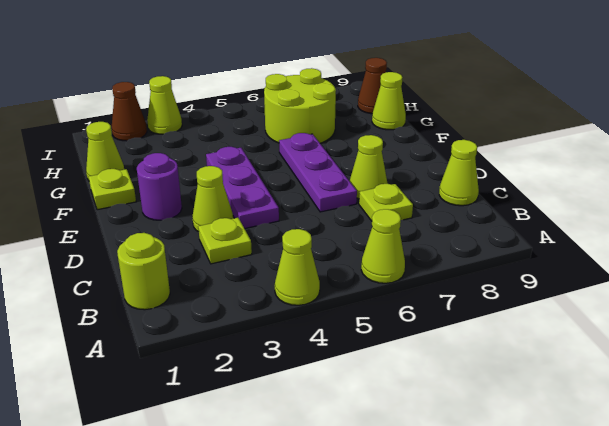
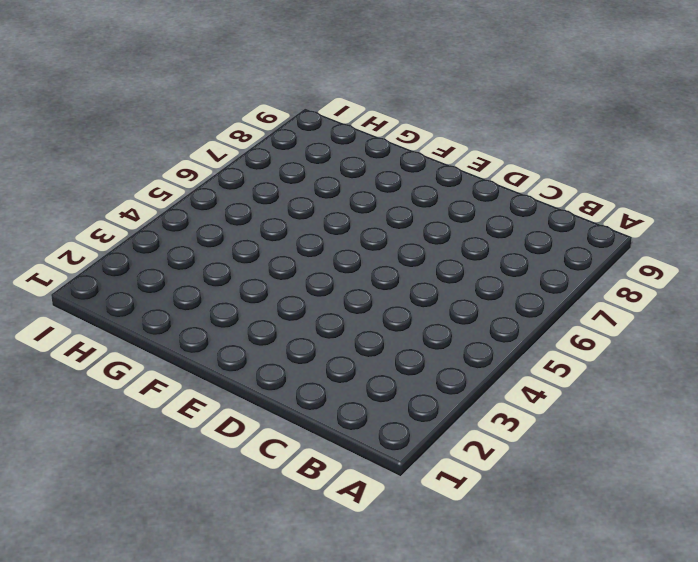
none -> lime cone A4 level 1
none -> lime cone A6 level 1
none -> lime round brick B1 level 1

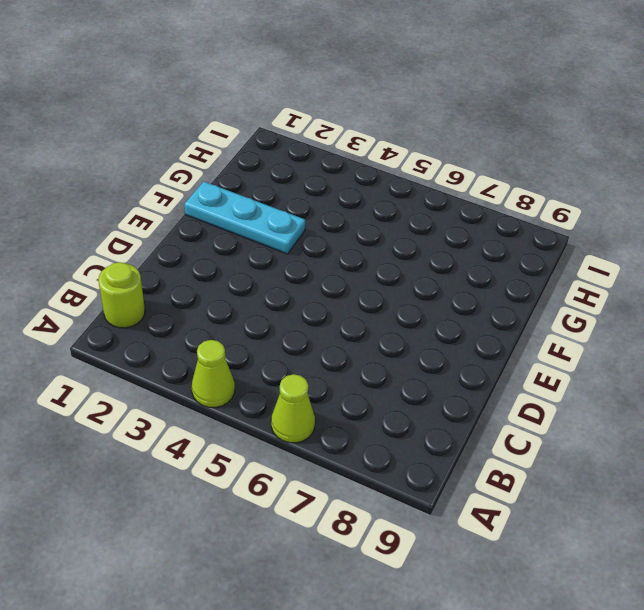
cyan plate F1:F3 level 1 -> lime plate F1 level 1
none -> lime plate C3 level 1
none -> lime plate C7 level 1
none -> lime cone C9 level 1

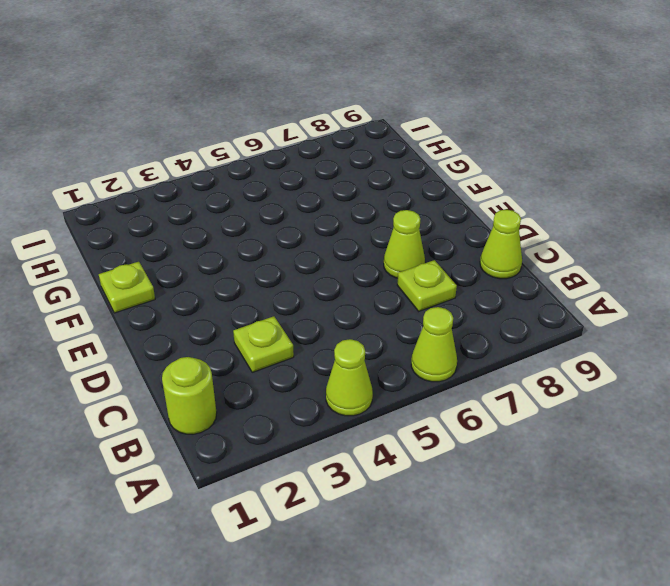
none -> lime cone D3 level 1
none -> purple plate D4:F4 level 1
none -> purple plate D6:F6 level 1

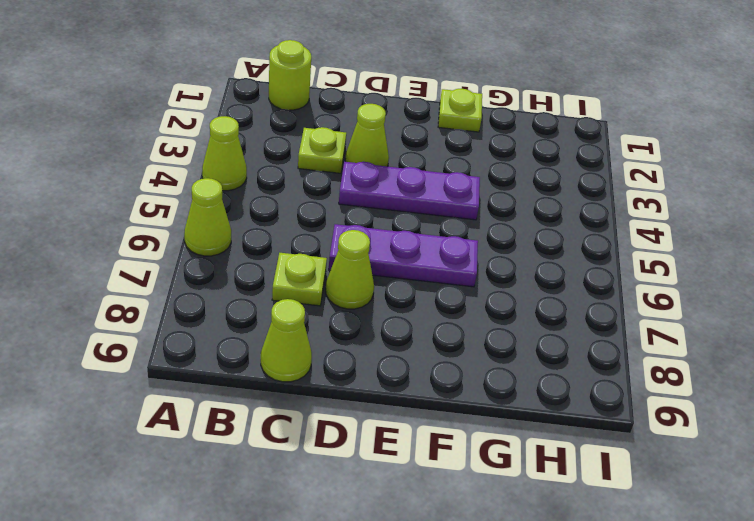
none -> purple round brick E2 level 1
none -> lime cone G1 level 1
none -> lime round brick G6:H7 level 1

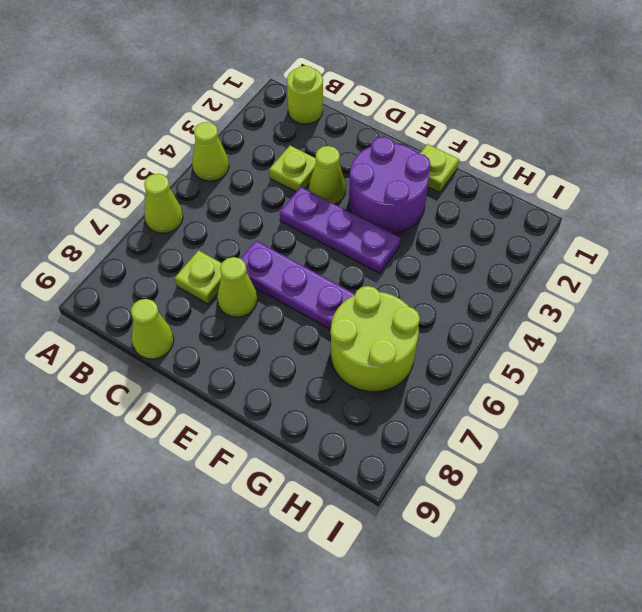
purple round brick E2:F3 level 1 -> purple round brick E2 level 1
none -> lime cone G1 level 1
none -> lime cone G9 level 1
none -> brown cone H9 level 1

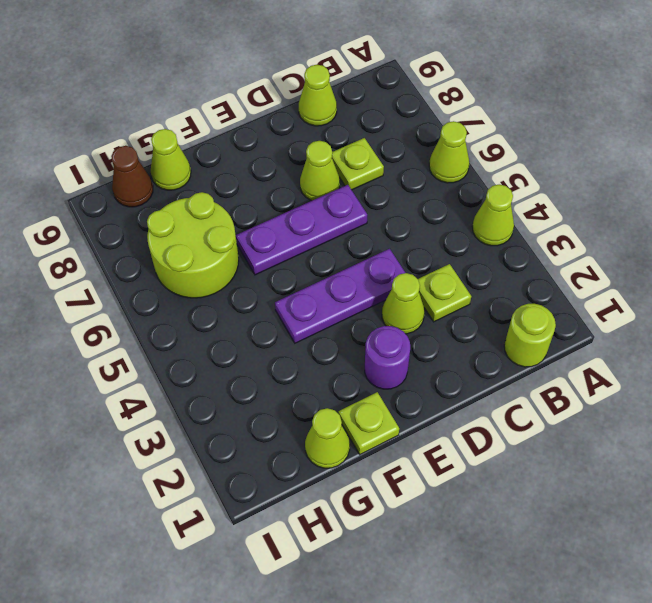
none -> brown cone I2 level 1
none -> lime cone I3 level 1

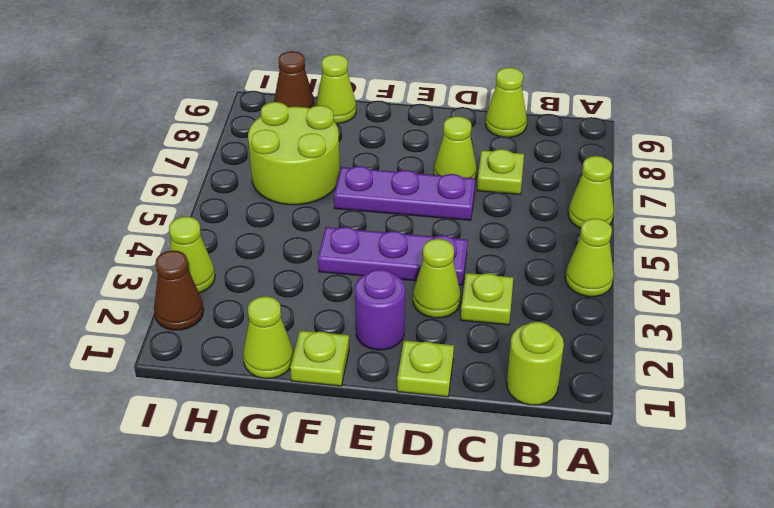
lime plate D1 level 1 -> none

